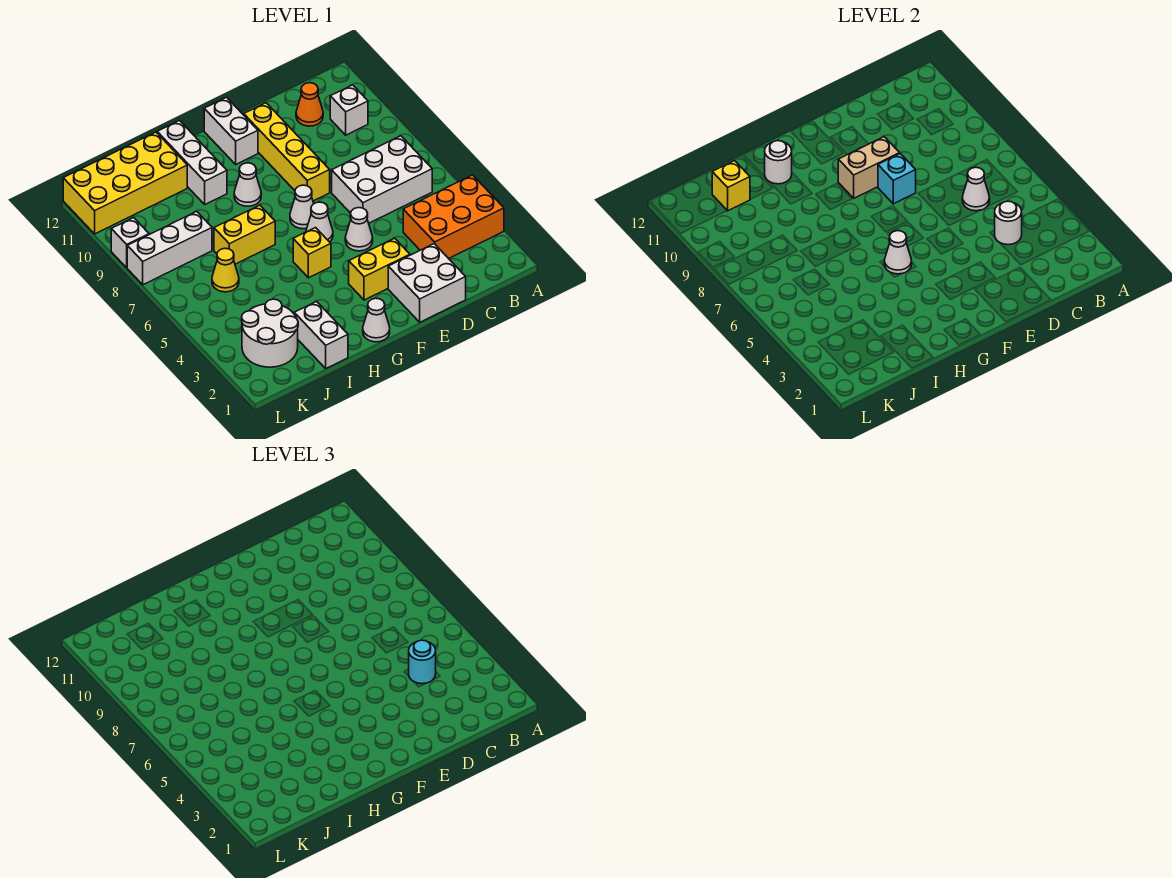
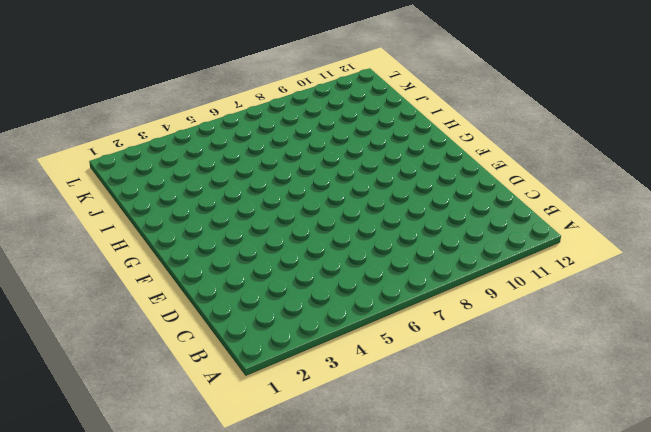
none -> orange brick A3:C4 level 1
none -> white brick B6:D7 level 1
none -> white brick B10 level 1
none -> orange cone C11 level 1

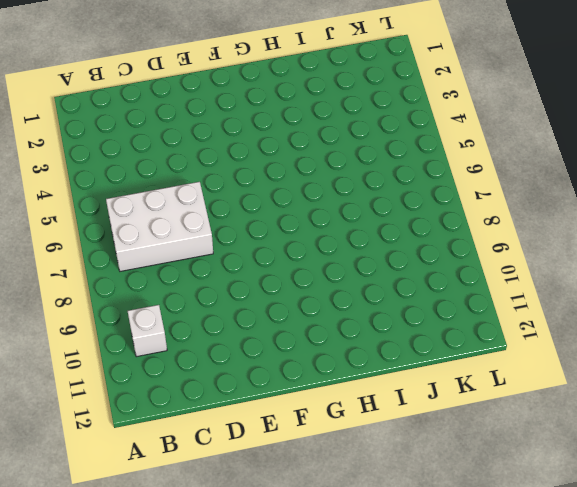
none -> orange brick A3:C4 level 1
none -> orange cone C11 level 1
none -> white brick D1:E2 level 1
none -> yellow brick E3:F3 level 1

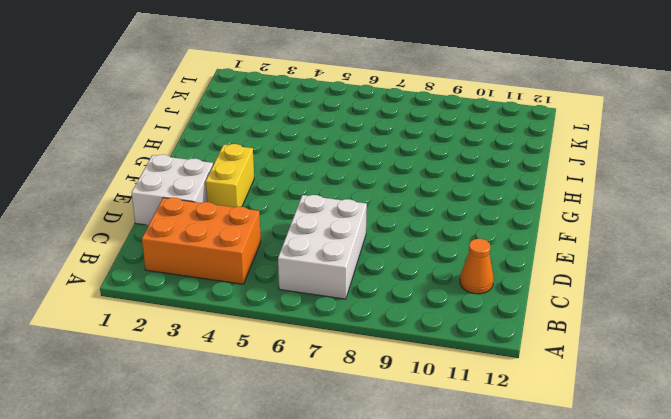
orange brick B2:C4 level 1 -> orange brick A3:C4 level 1
none -> white brick B10 level 1
none -> white cone E5 level 1
none -> yellow brick E8:E11 level 1
none -> white cone F6 level 1

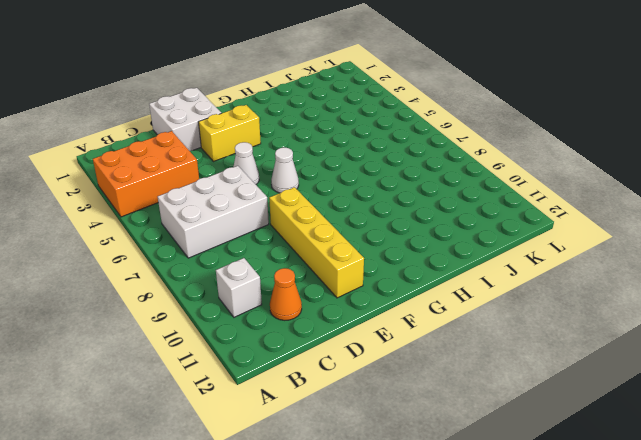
none -> white cone F7 level 1
none -> white brick F11:F12 level 1
none -> white cone G1 level 1
none -> yellow brick G5 level 1

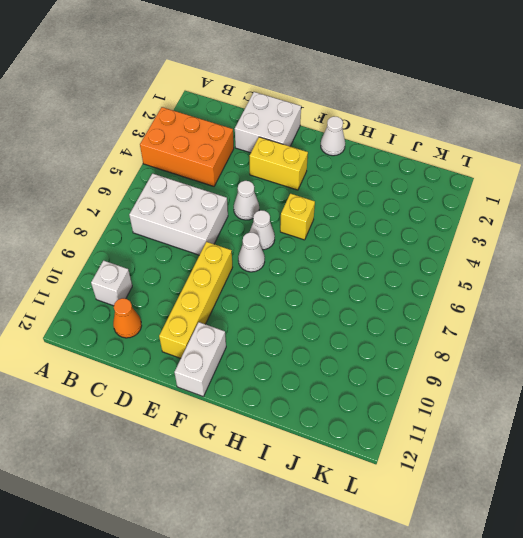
none -> white cone G9 level 1
none -> yellow brick H7:I7 level 1
none -> white brick H10:H12 level 1
none -> white brick I1:I2 level 1

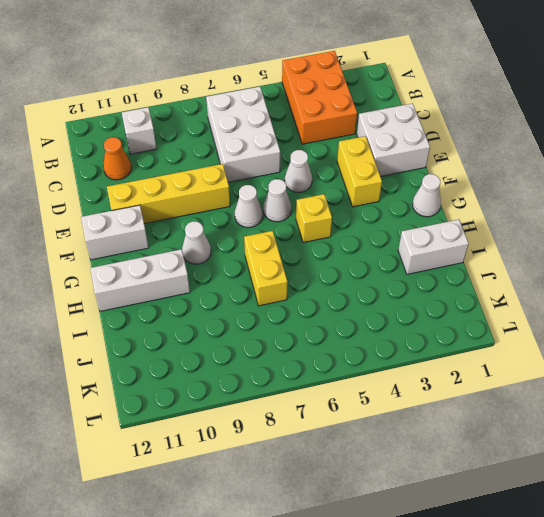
none -> yellow brick I11:L12 level 1
none -> white round brick J2:K3 level 1
none -> yellow cone J6 level 1
none -> white brick J8:L8 level 1

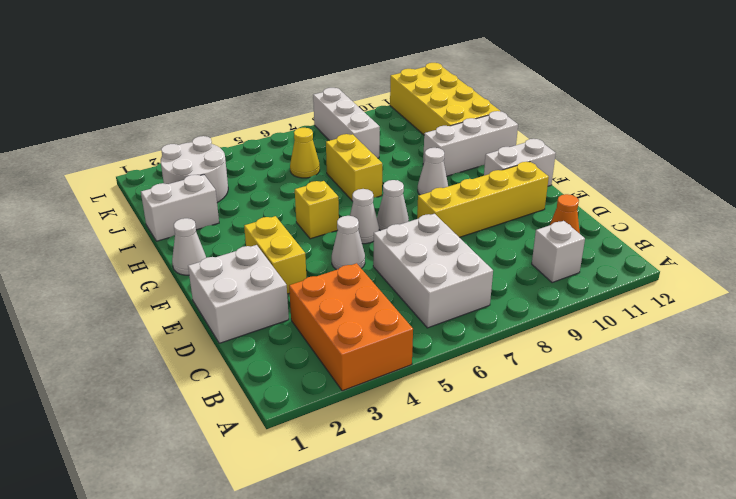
none -> white brick L9 level 1
none -> white round brick C4 level 2
none -> white cone C6 level 2
none -> cyan brick E8 level 2

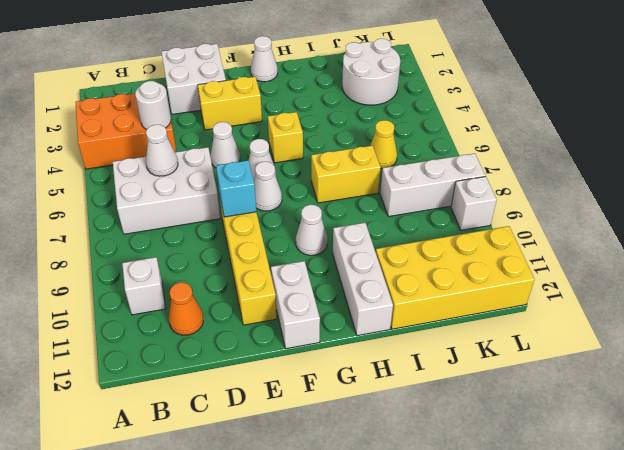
none -> white brick I1:I2 level 1
none -> tan brick E9:F9 level 2
none -> white cone G5 level 2
none -> white round brick H11 level 2

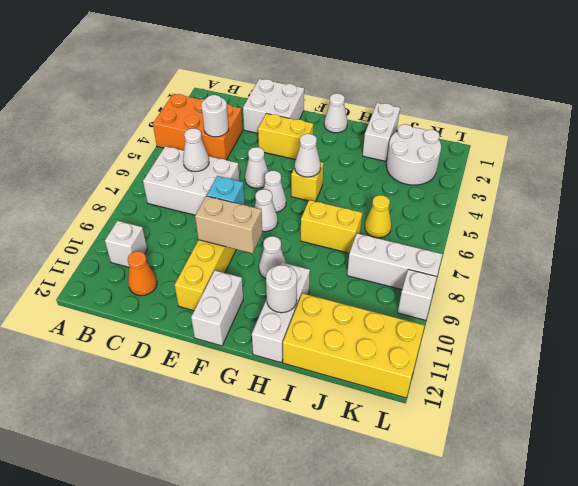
none -> yellow brick J11 level 2
none -> cyan round brick C4 level 3

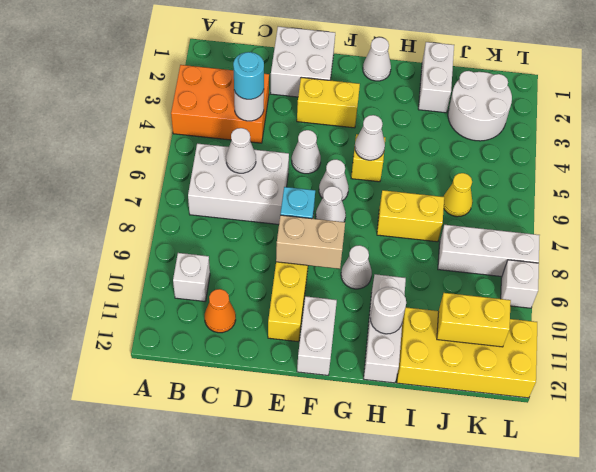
yellow brick J11:K11 level 2 -> yellow brick J11 level 2

